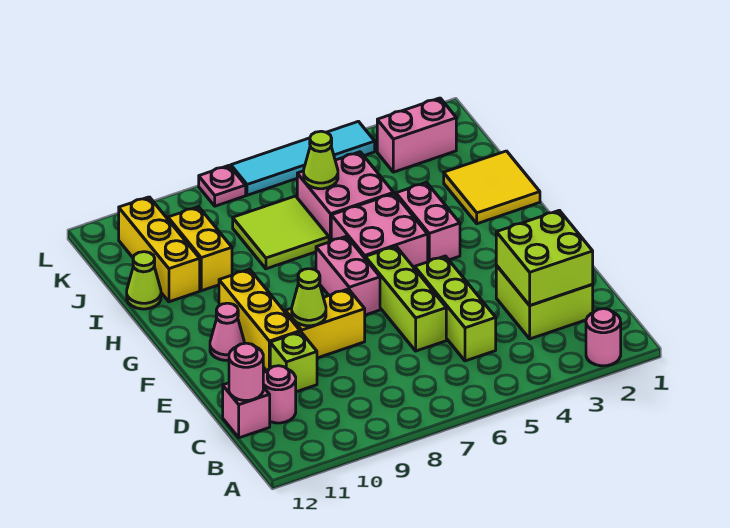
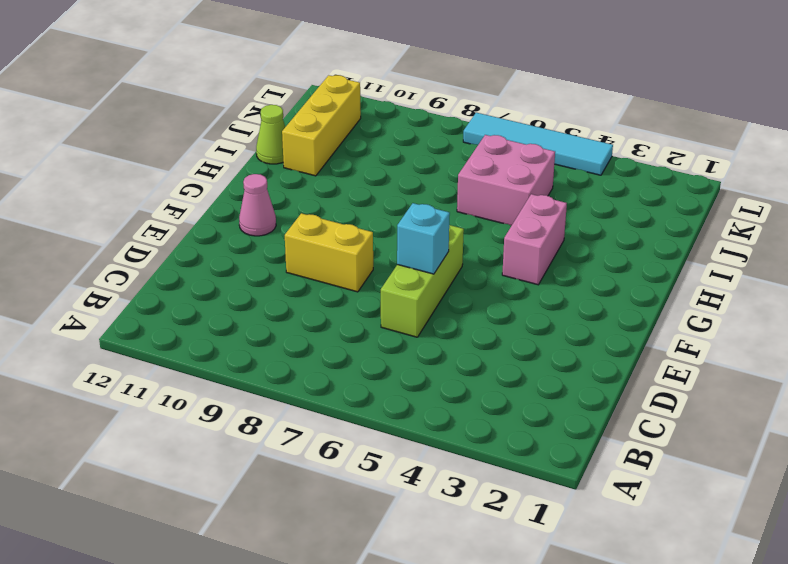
cyan brick E6 level 2 -> none
none -> pink round brick A2 level 1
none -> lime brick C2:D3 level 1
none -> lime brick C5:E5 level 1

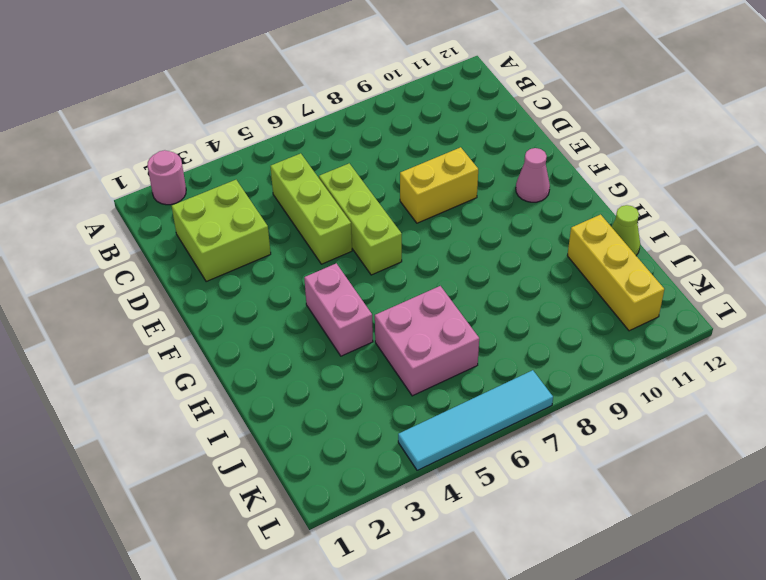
none -> pink round brick C11 level 1
none -> pink brick C12 level 1
none -> lime brick D10 level 1

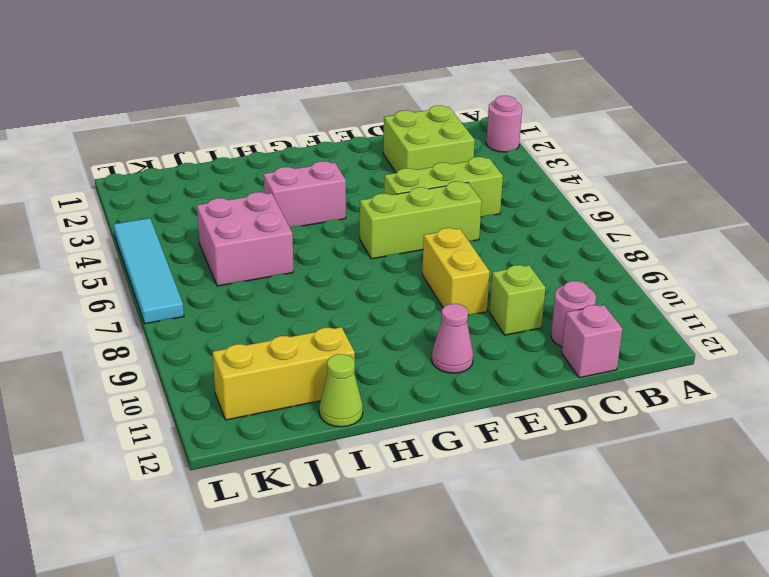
none -> yellow brick E10:G10 level 1
none -> pink brick F7:G7 level 1
none -> pink brick G5:H6 level 1

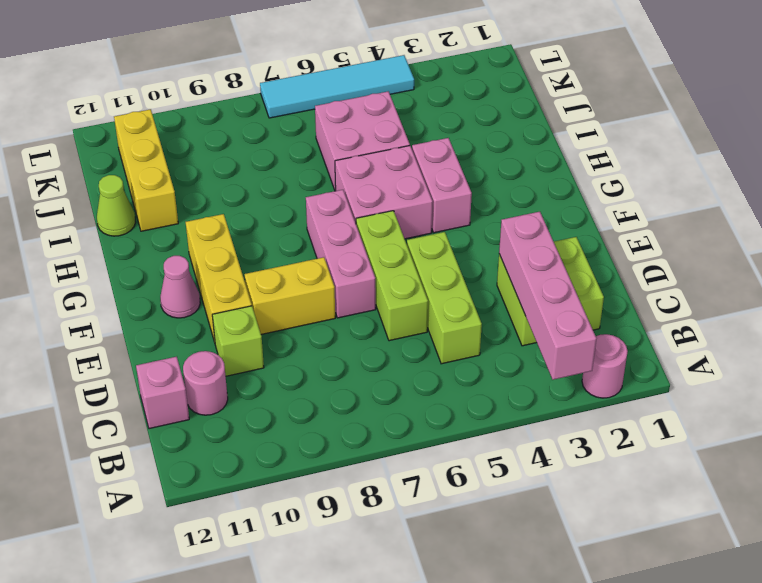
pink brick A3:D3 level 2 -> lime brick C2:D3 level 2
pink brick E7:G7 level 1 -> pink brick F7:G7 level 1
none -> yellow tile H1:I2 level 1
none -> lime tile I7:J8 level 1
none -> yellow brick I10:J10 level 1

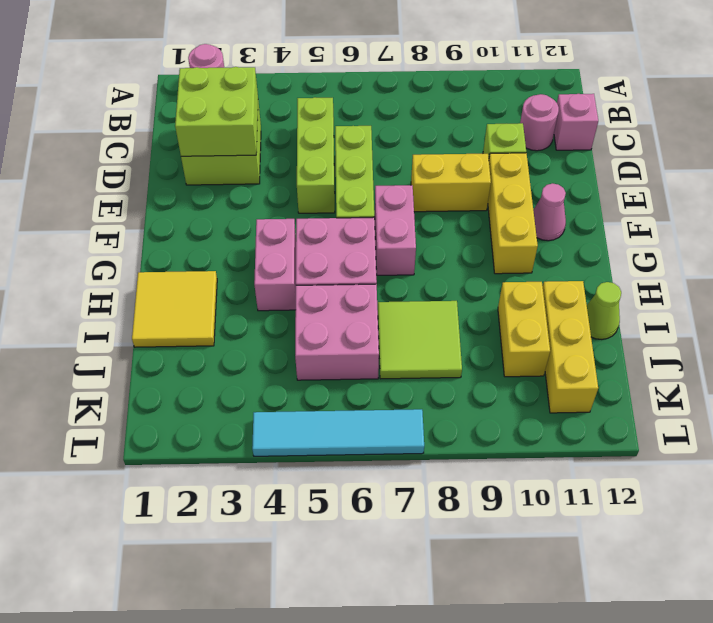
none -> pink brick K2:K3 level 1
none -> pink plate L8 level 1
none -> pink round brick C12 level 2

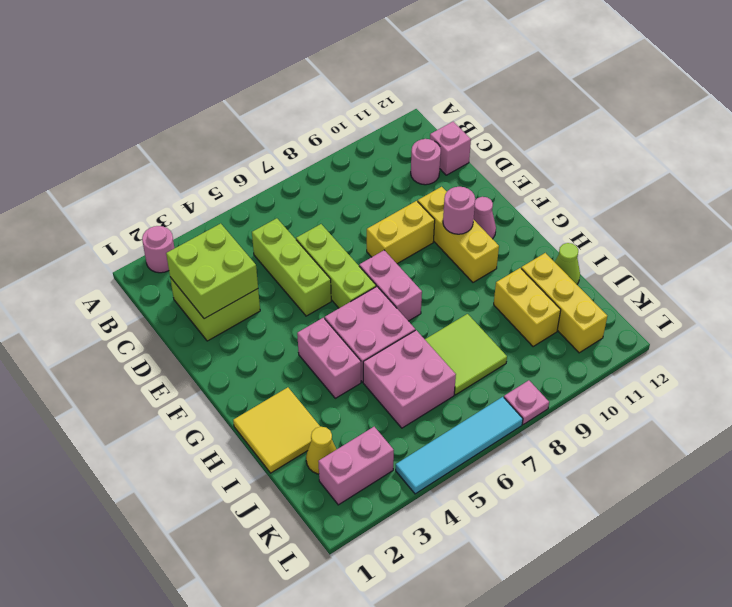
pink round brick F10 level 2 -> pink round brick C12 level 2
yellow cone J2 level 1 -> none
none -> lime brick D10 level 1
none -> lime cone E9 level 2
none -> lime cone J6 level 2

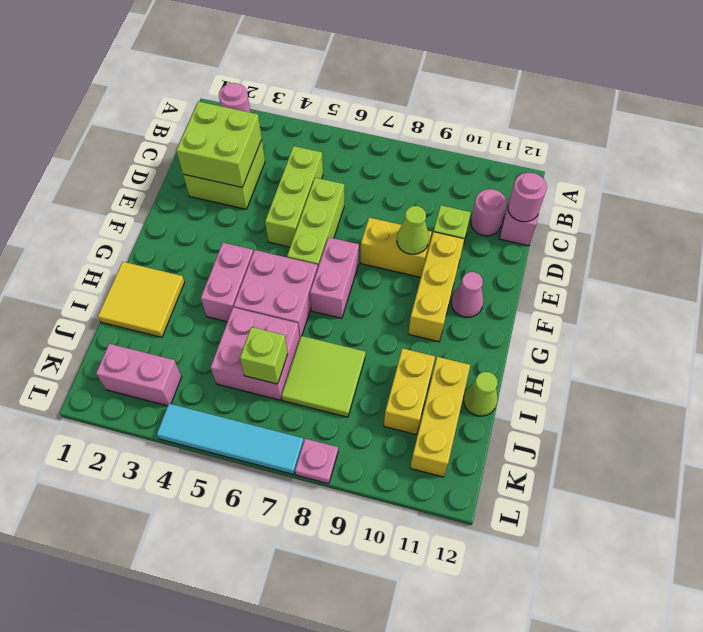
lime brick J6 level 2 -> lime cone J6 level 2

